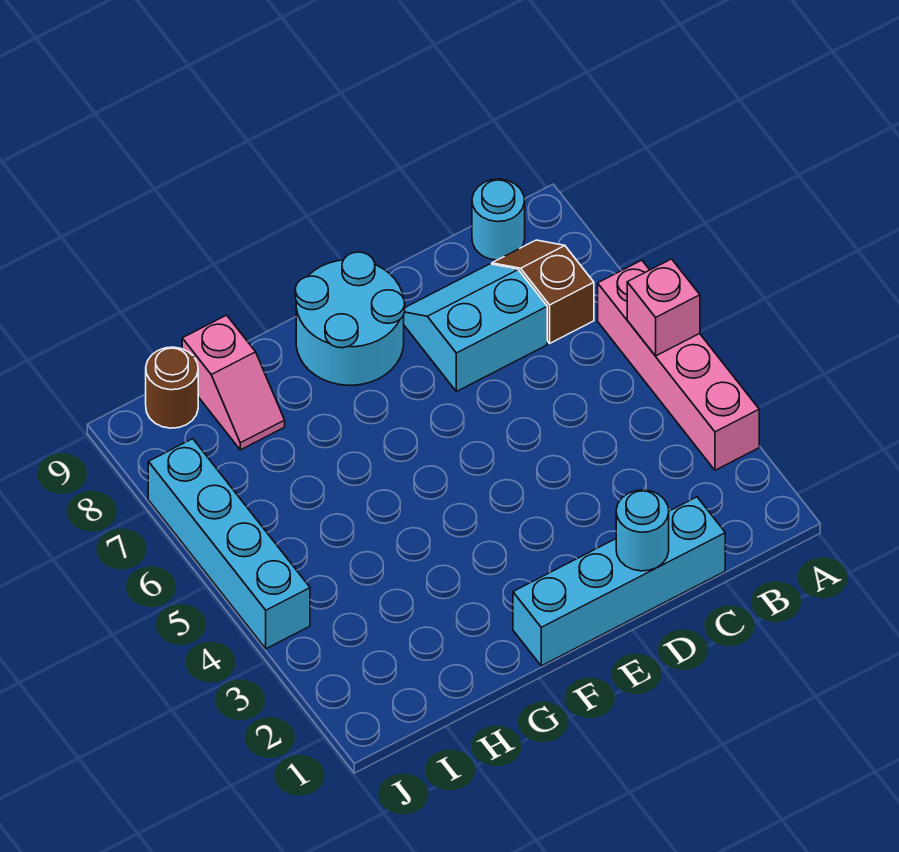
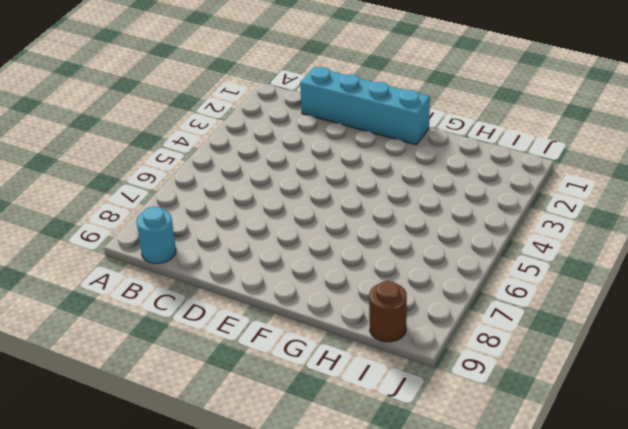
none -> pink brick A3:A6 level 1
none -> brown slope B7:B8 level 1 top 7

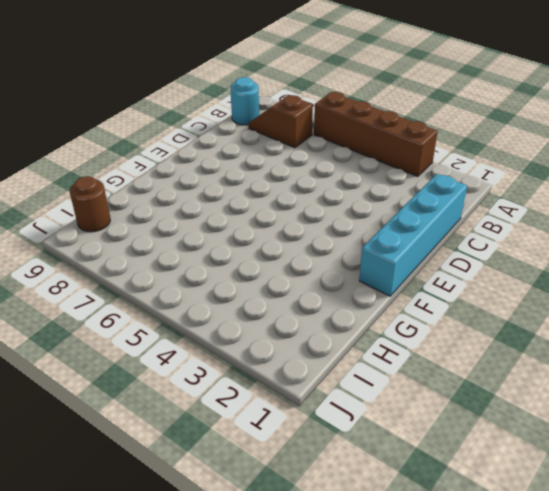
brown brick A3:A6 level 1 -> pink brick A3:A6 level 1
none -> cyan slope C7:D8 level 1 top 7
none -> cyan round brick E8:F9 level 1

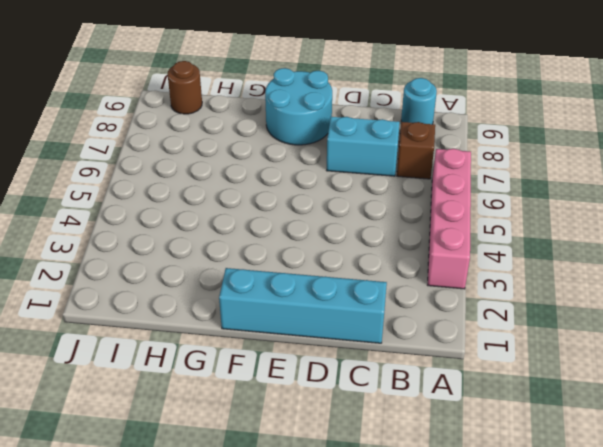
none -> pink slope H8:H9 level 1 top 9
none -> cyan brick J4:J7 level 1

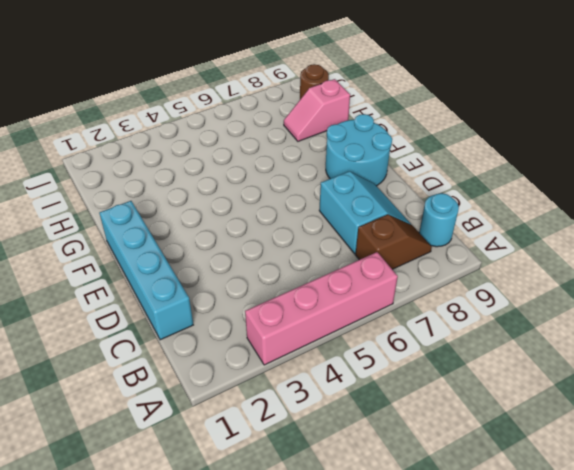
none -> cyan brick J4:J7 level 1
none -> pink brick A5 level 2

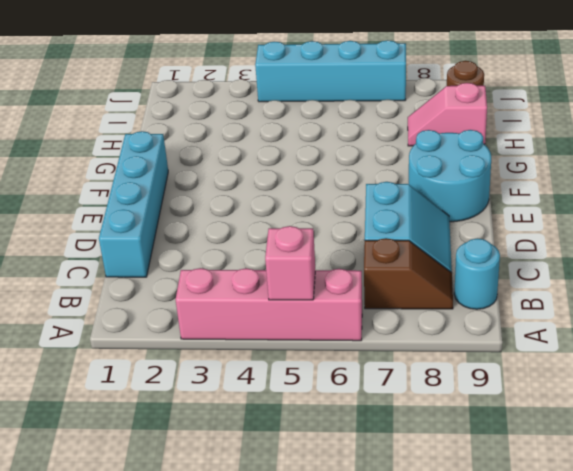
none -> cyan round brick D1 level 2

